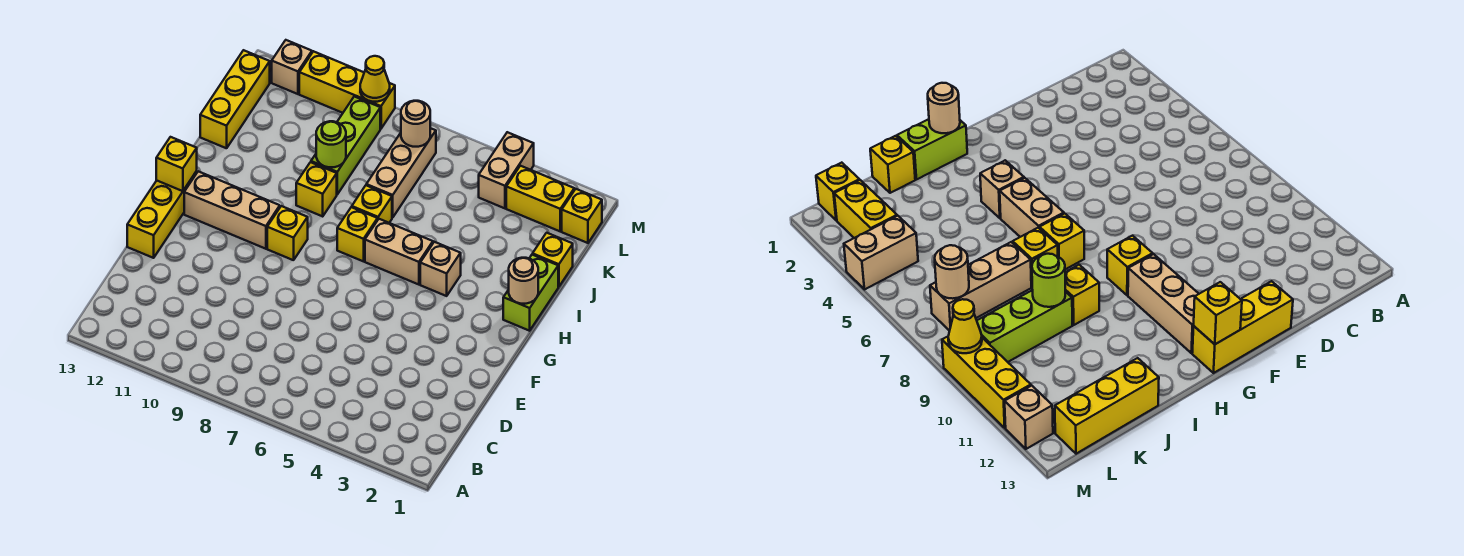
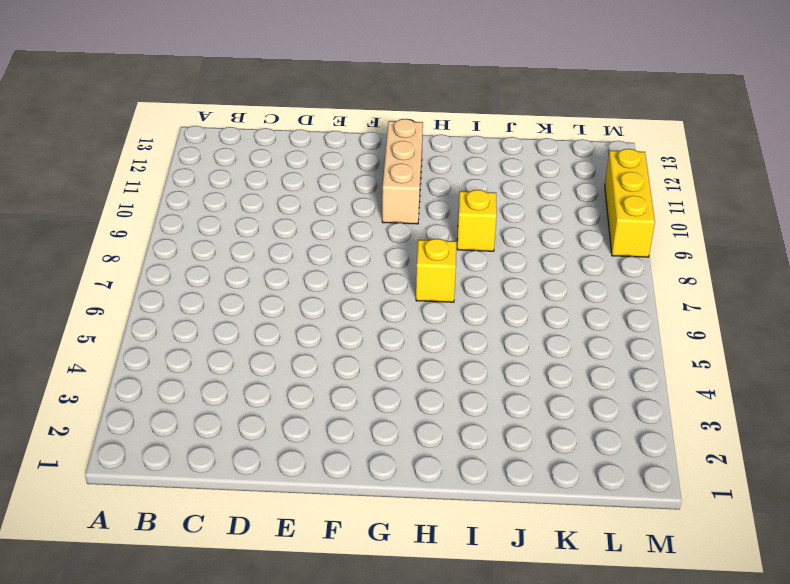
none -> yellow brick E13:G13 level 1
none -> yellow brick G9 level 1
none -> lime brick H1:I1 level 1

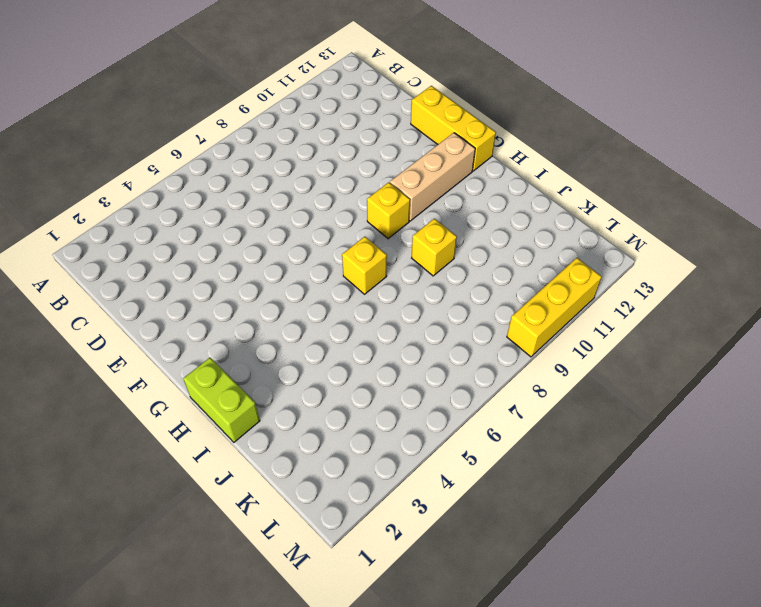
none -> tan brick H4 level 1
none -> tan brick H5:H6 level 1
none -> yellow brick I7 level 1

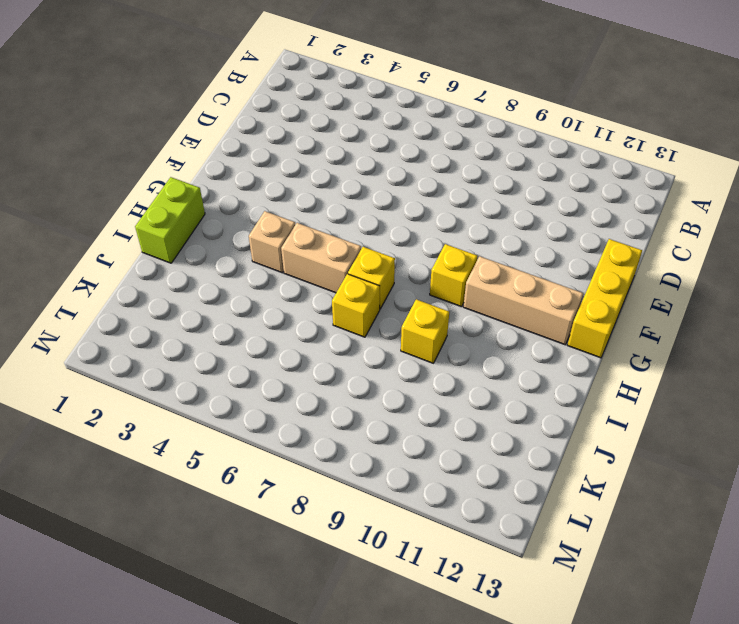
none -> yellow brick J1 level 1
none -> tan brick J7:L7 level 1
none -> lime brick J9:L9 level 1

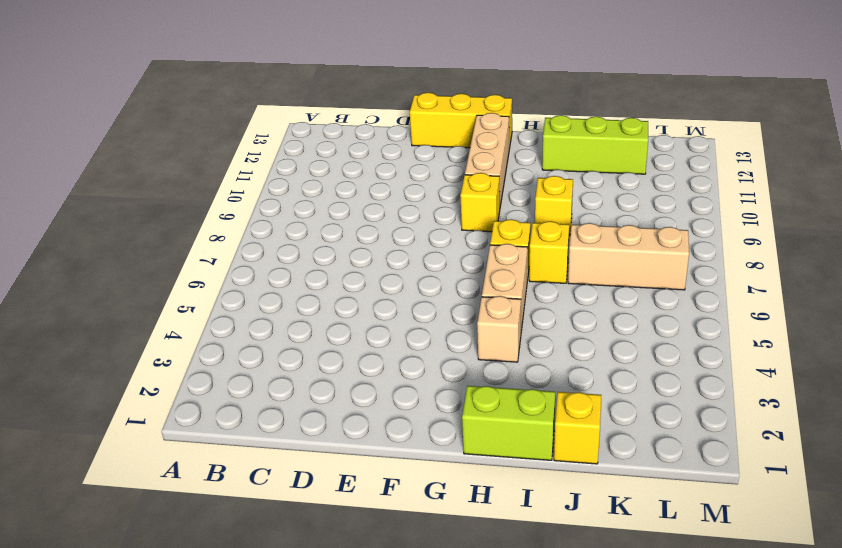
lime brick I12:K12 level 1 -> lime brick J9:L9 level 1
none -> yellow brick J13:L13 level 1
none -> yellow brick L1 level 1
none -> yellow brick L2:L3 level 1

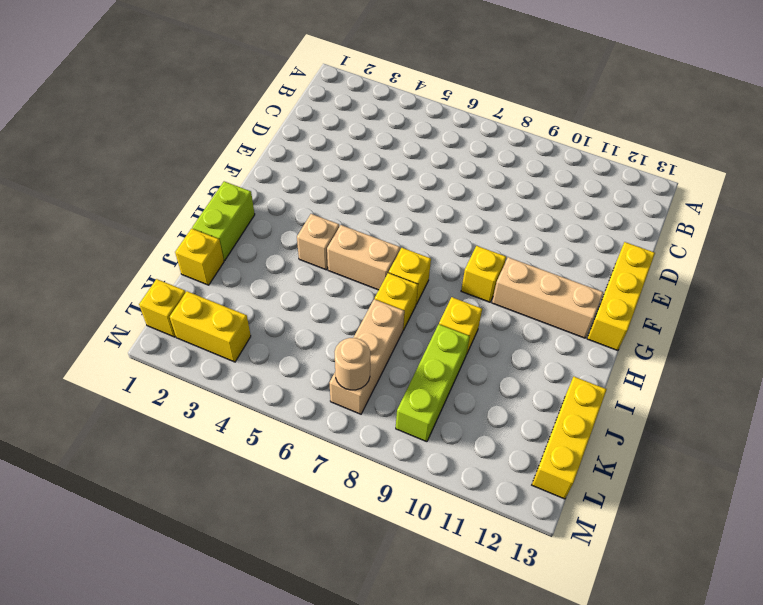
none -> tan brick L4:M4 level 1
none -> yellow brick M9:M11 level 1
none -> tan brick M12 level 1

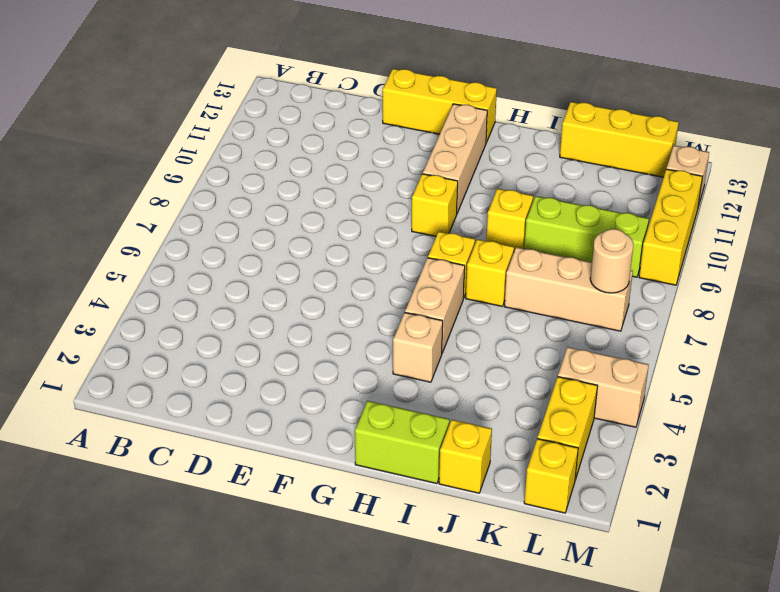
none -> yellow brick G13 level 2
none -> tan round brick H1 level 2
none -> lime round brick J9 level 2

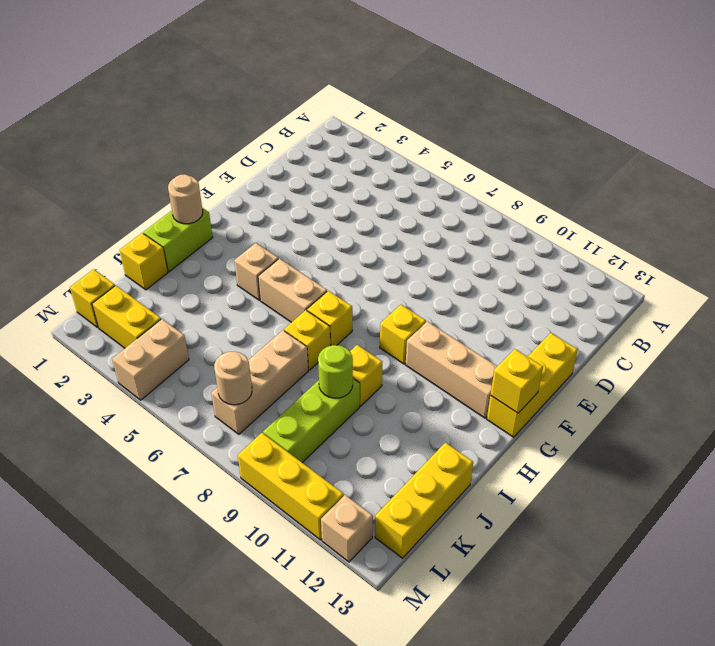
none -> yellow cone M9 level 2

